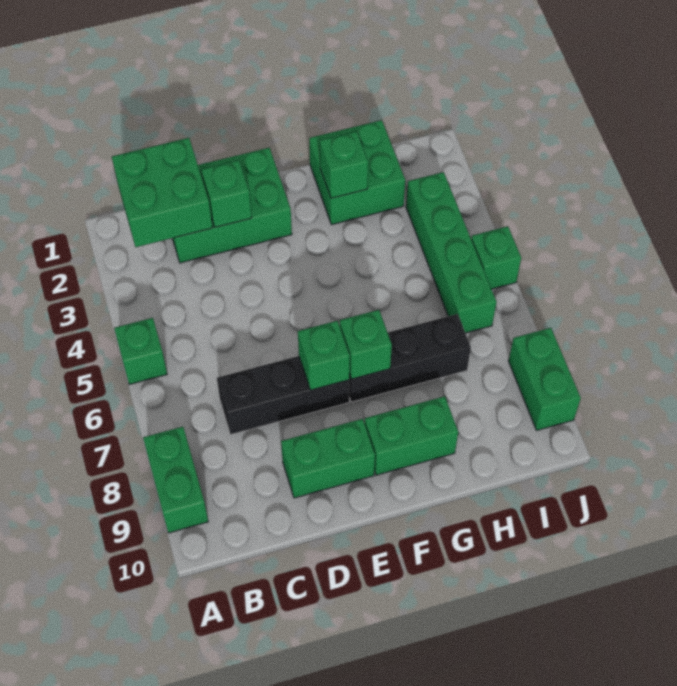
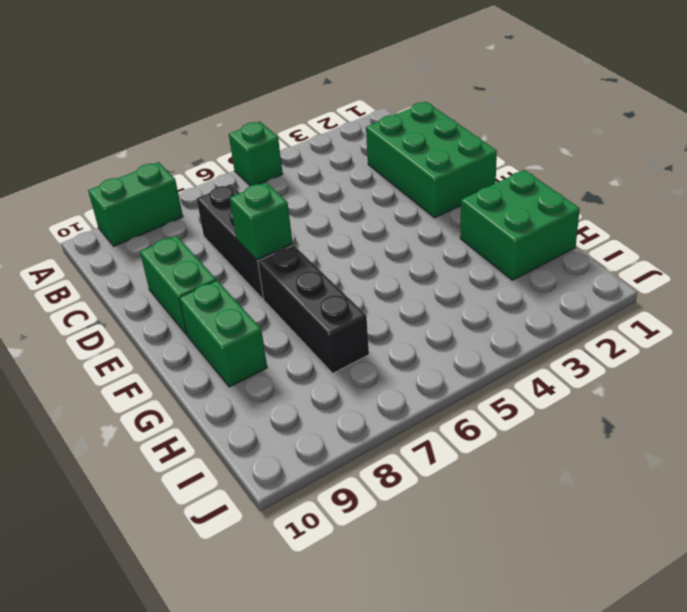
none -> green brick I3:I6 level 1
none -> green brick J5 level 1
none -> green brick J8:J9 level 1

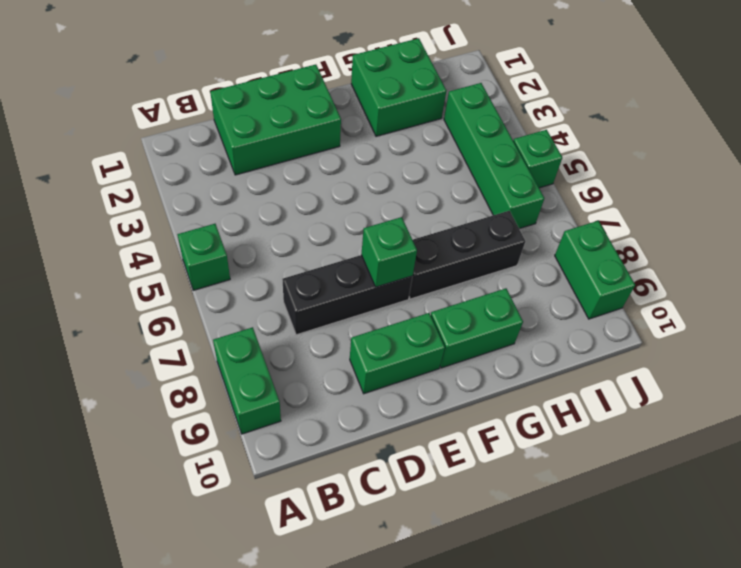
none -> green brick B1:C2 level 2
none -> green brick D2 level 2
none -> green brick F7 level 2

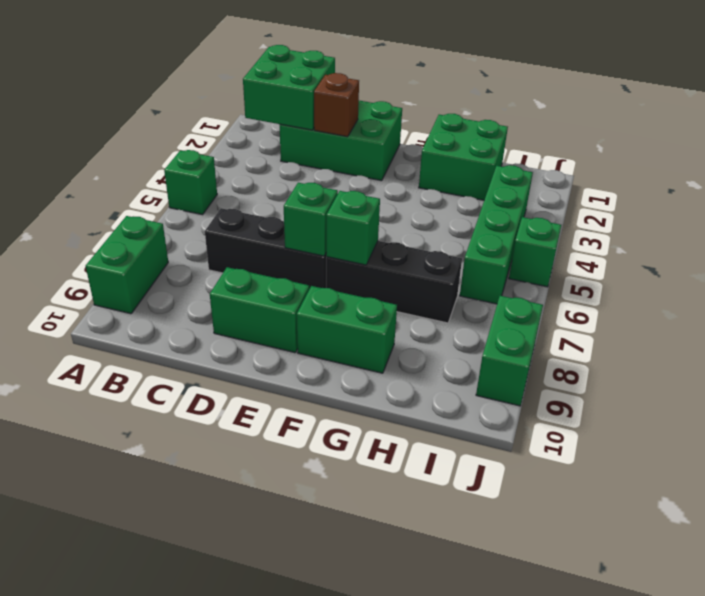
brown brick D2 level 2 -> green brick D2 level 2
none -> green brick G2 level 2

